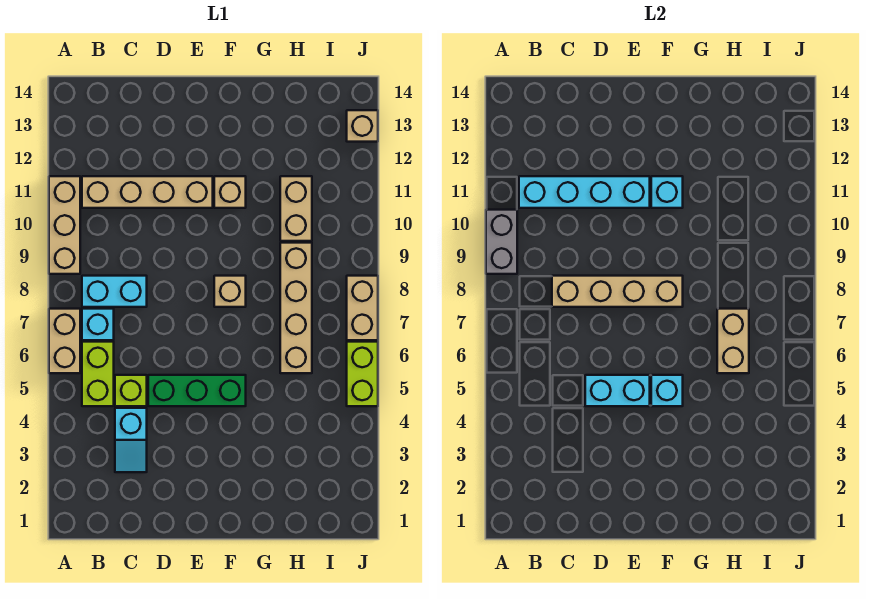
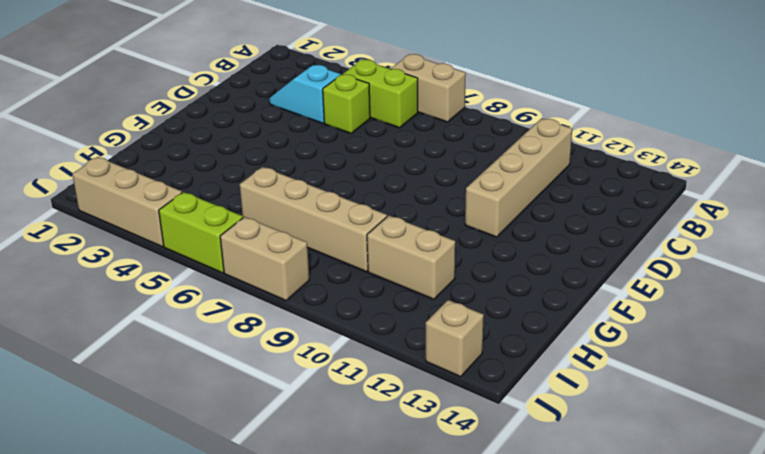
tan brick J2:J4 level 1 -> tan brick A9:A11 level 1
none -> cyan brick B7 level 1
none -> cyan brick B8:C8 level 1
none -> green brick D5:F5 level 1

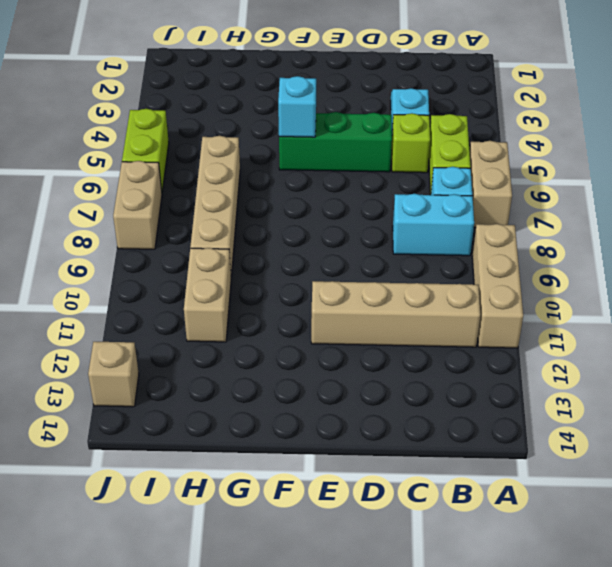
none -> tan brick F8 level 1
none -> tan brick F11 level 1
none -> grey brick A9:A10 level 2

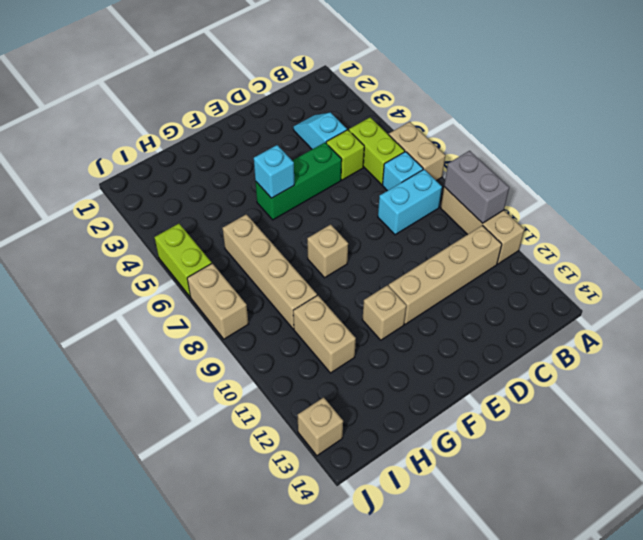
none -> cyan brick B11:E11 level 2
none -> tan brick C8:F8 level 2
none -> cyan brick D5:E5 level 2

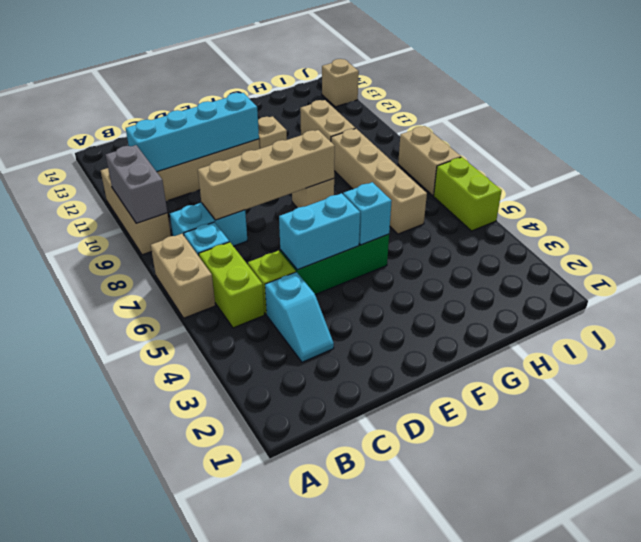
none -> cyan brick F11 level 2
none -> tan brick H6:H7 level 2

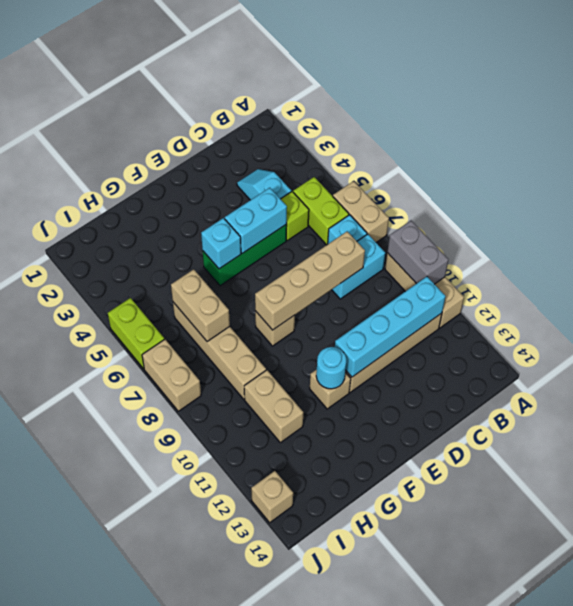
cyan round brick F11 level 2 -> cyan brick F11 level 2

